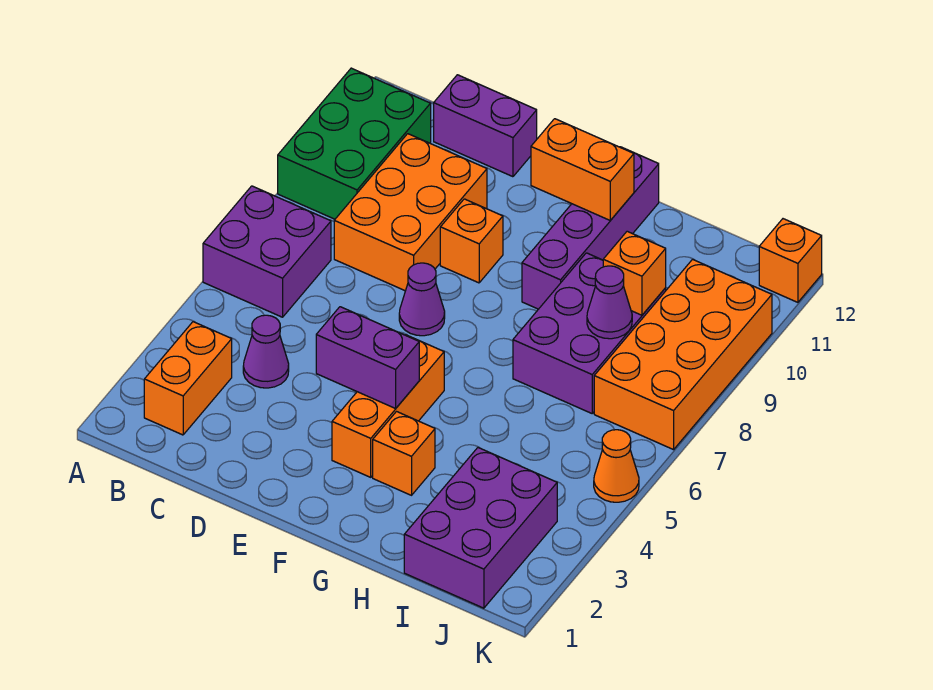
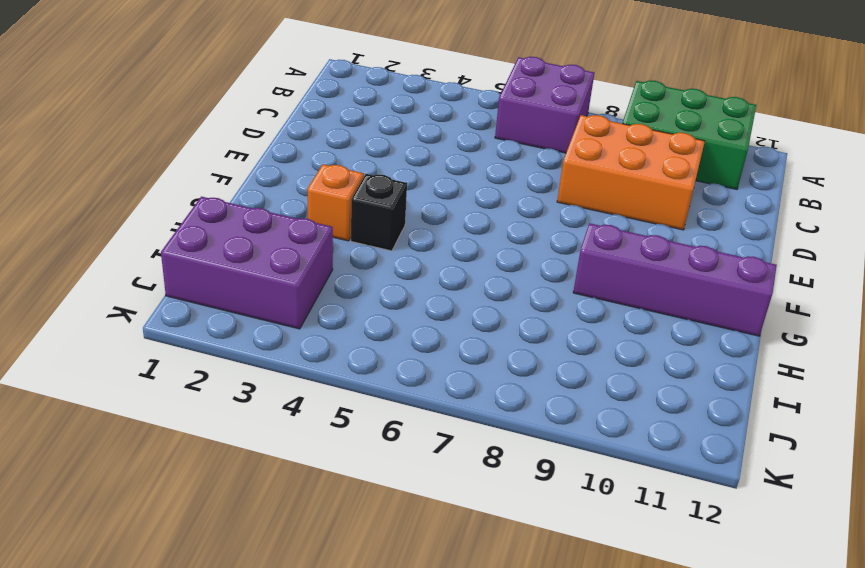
black brick G4 level 1 -> none
none -> orange brick B2:B3 level 1
none -> purple cone C4 level 1
none -> purple brick C12:D12 level 1

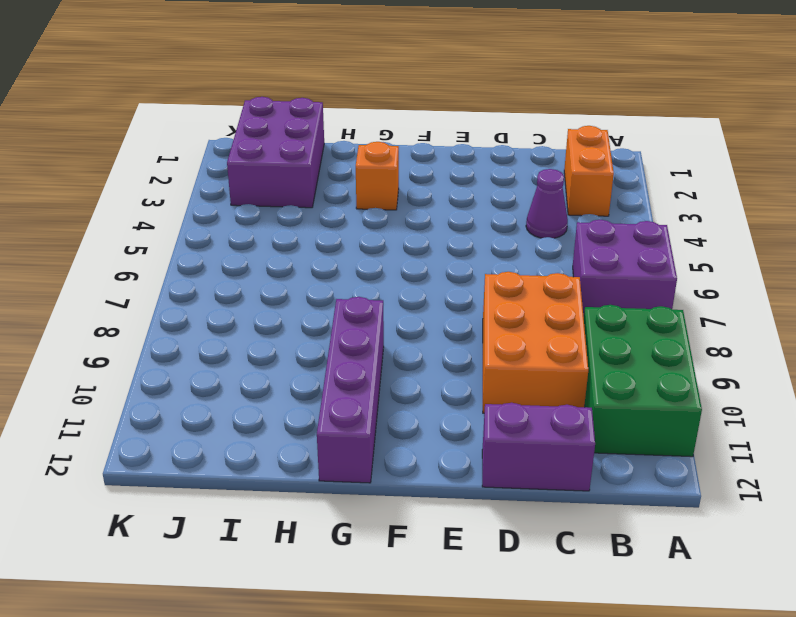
none -> purple cone E7 level 1
none -> orange brick E9 level 1
none -> orange brick F3:F5 level 1

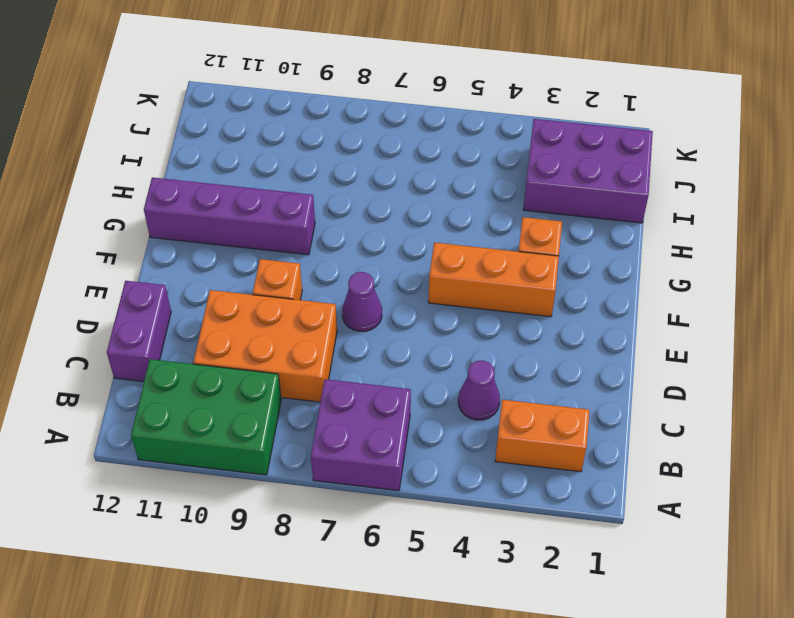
none -> purple brick H7:I9 level 1
none -> orange brick J7:K10 level 1
none -> orange cone K5 level 1

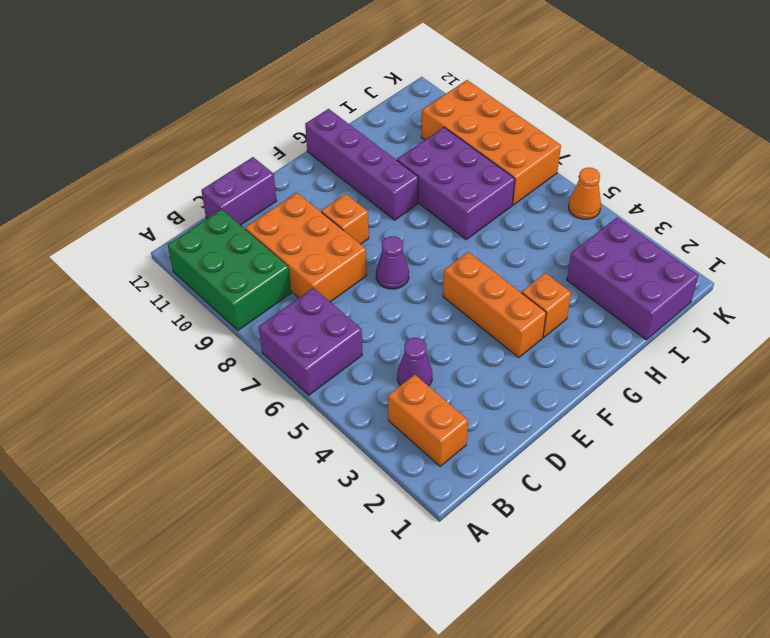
none -> orange brick K12 level 1
none -> purple brick E4:F4 level 2
none -> orange brick F11:G11 level 2

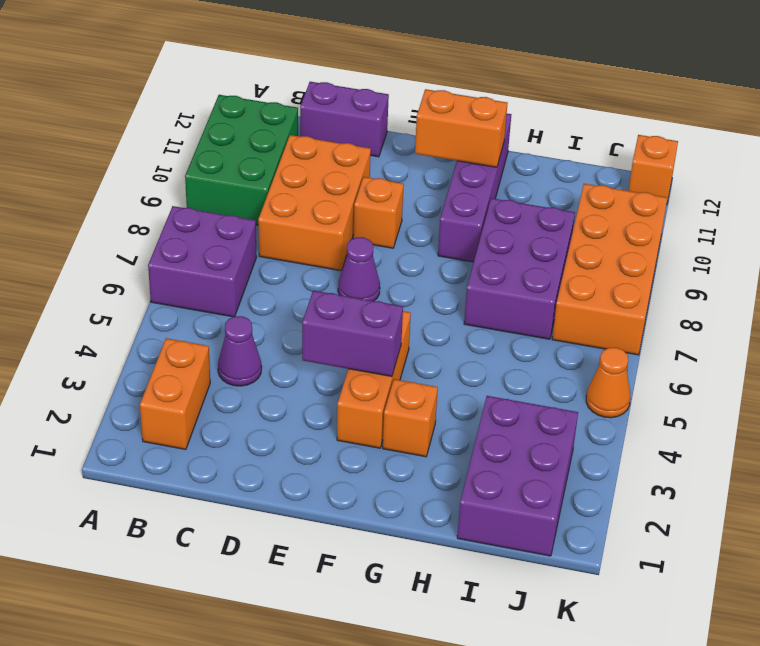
none -> purple cone I8 level 2
none -> orange brick I9 level 2

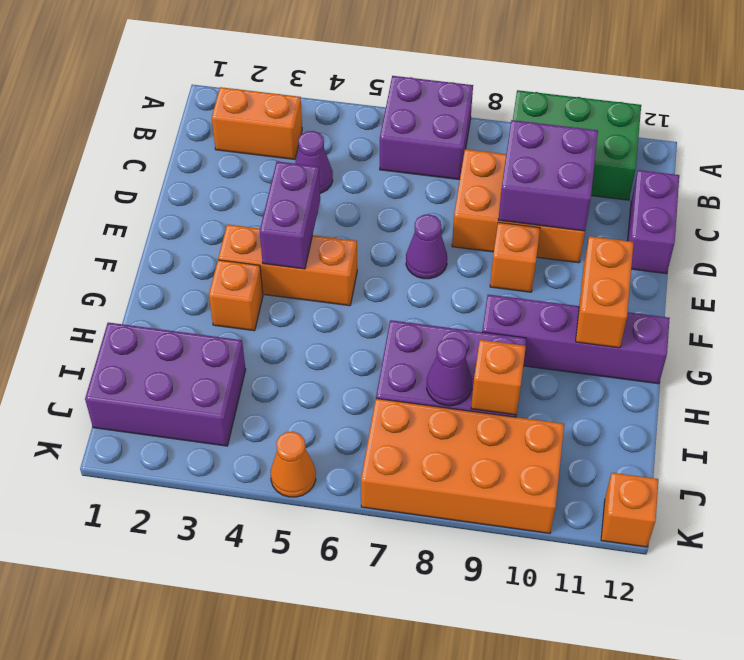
purple brick C9:D10 level 2 -> none

